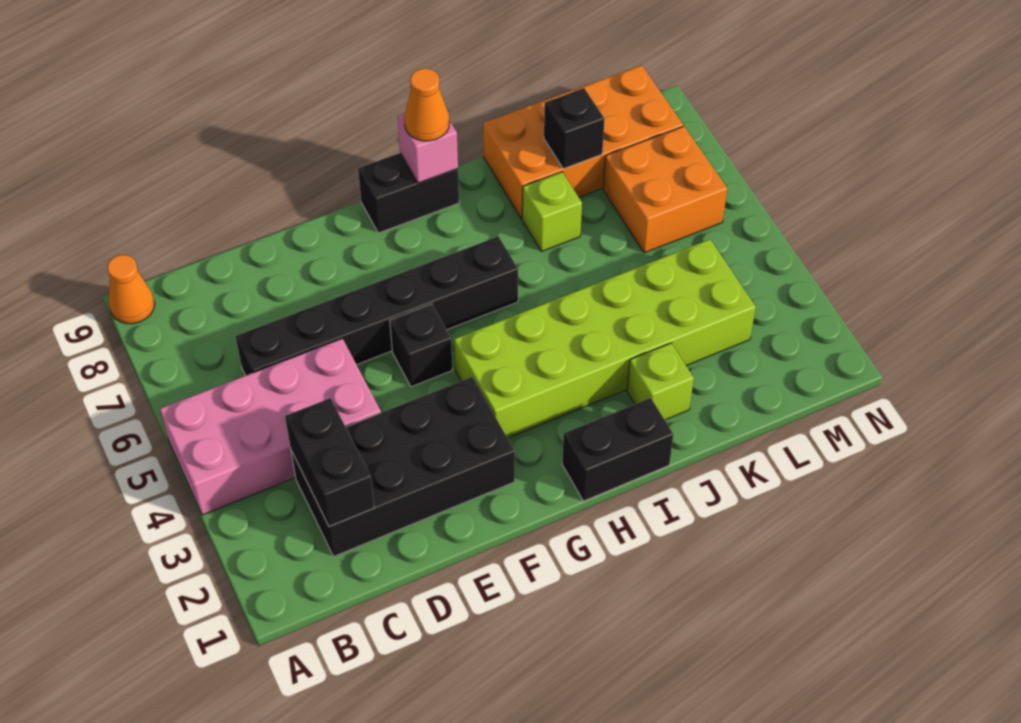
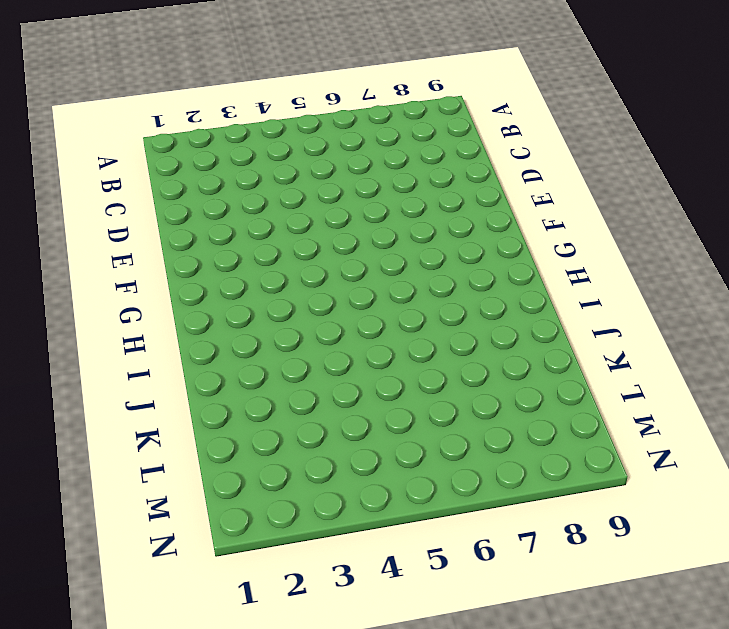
none -> pink brick A4:D5 level 1
none -> orange cone A9 level 1
none -> black brick C2:F3 level 1

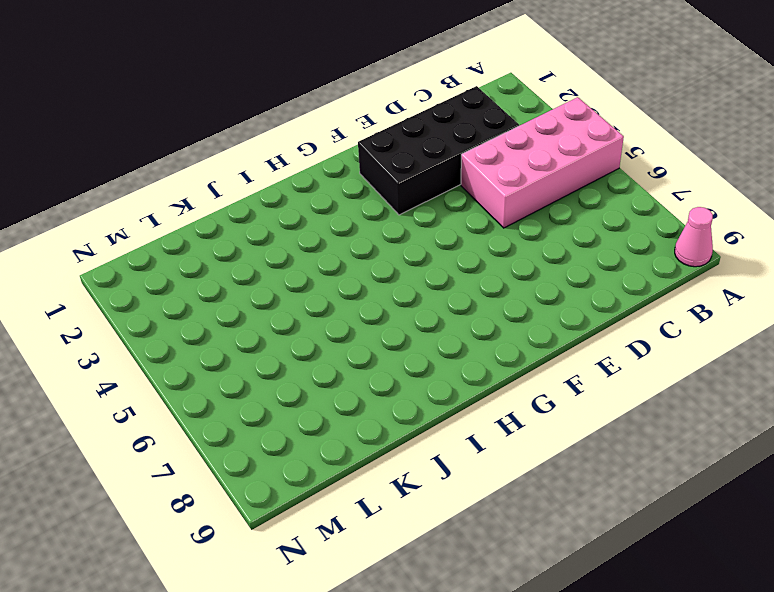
pink cone A9 level 1 -> orange cone A9 level 1
none -> black brick C6:H6 level 1
none -> black brick F5 level 1
none -> lime brick G3:L4 level 1

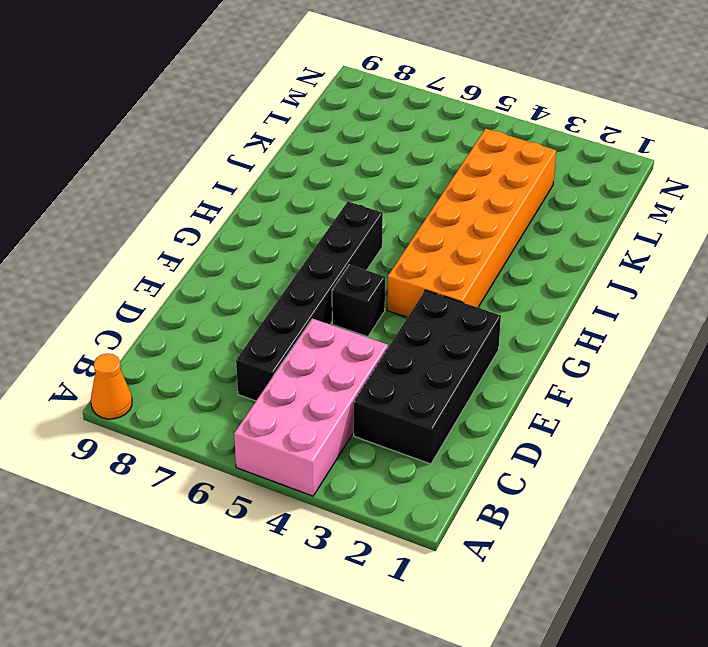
orange brick G3:L4 level 1 -> lime brick G3:L4 level 1
none -> black brick G9:H9 level 1
none -> black brick H1:I1 level 1
none -> lime brick J2 level 1

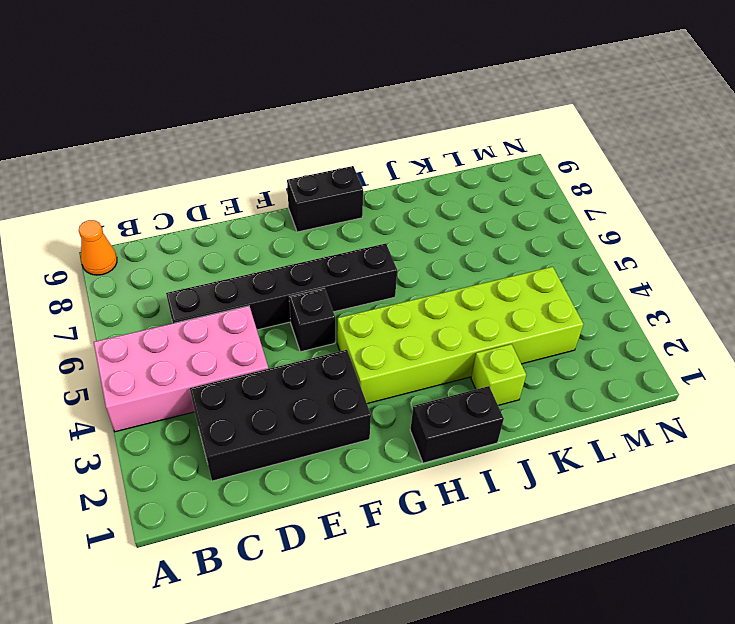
none -> lime brick J7 level 1
none -> orange brick J8:M9 level 1
none -> orange brick L6:M7 level 1

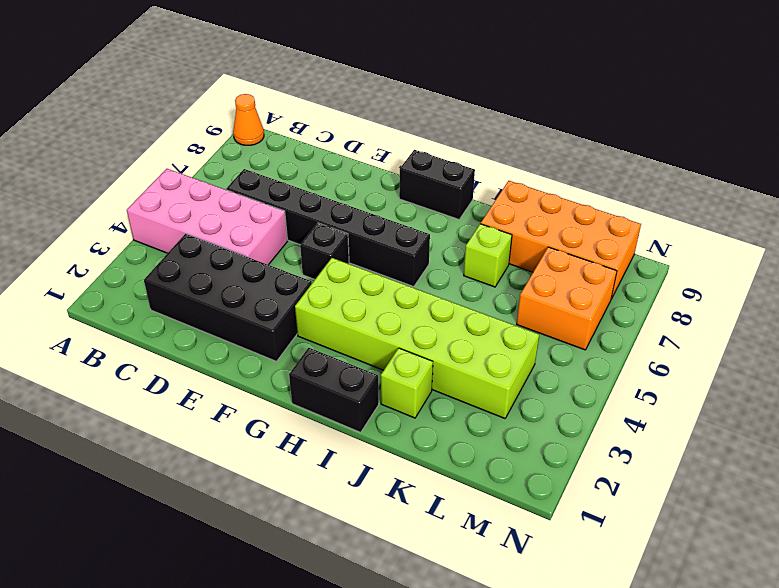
none -> black brick C2:C3 level 2
none -> pink brick H9 level 2
none -> black brick K8 level 2

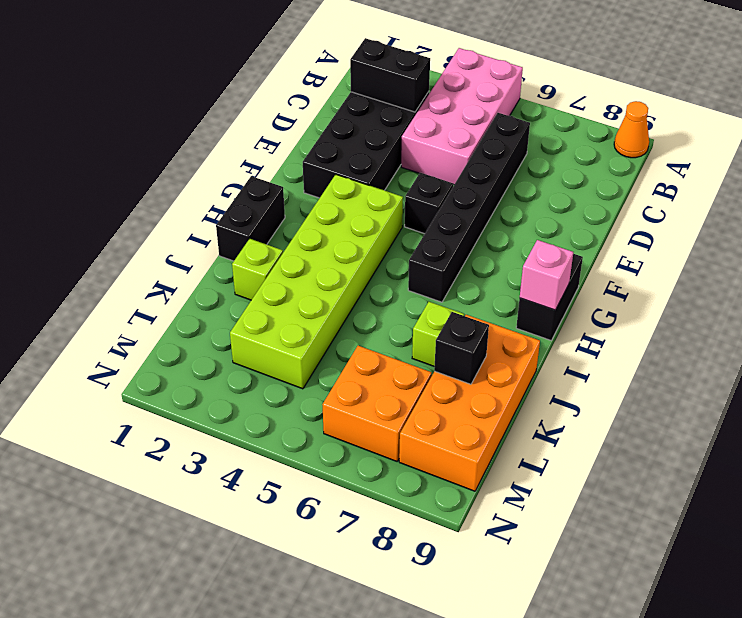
none -> orange cone H9 level 3

